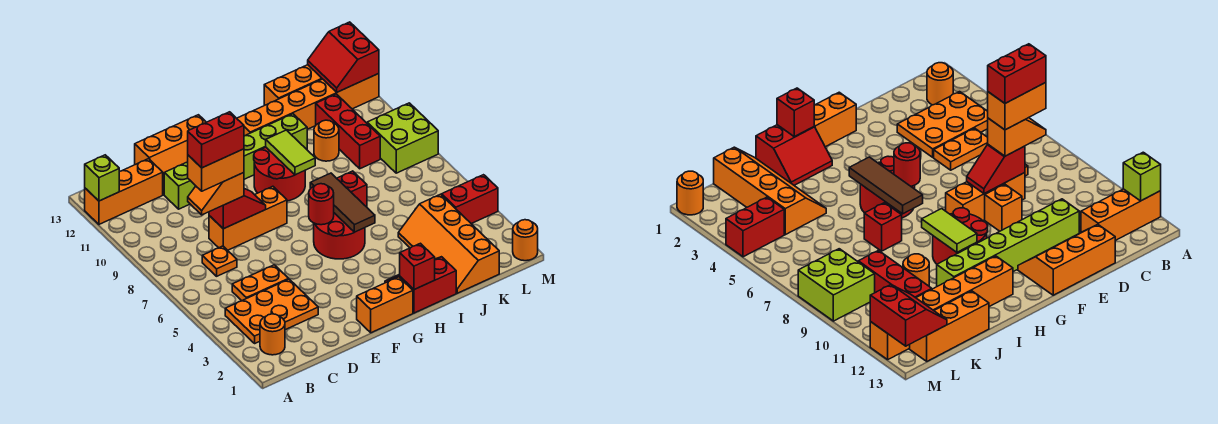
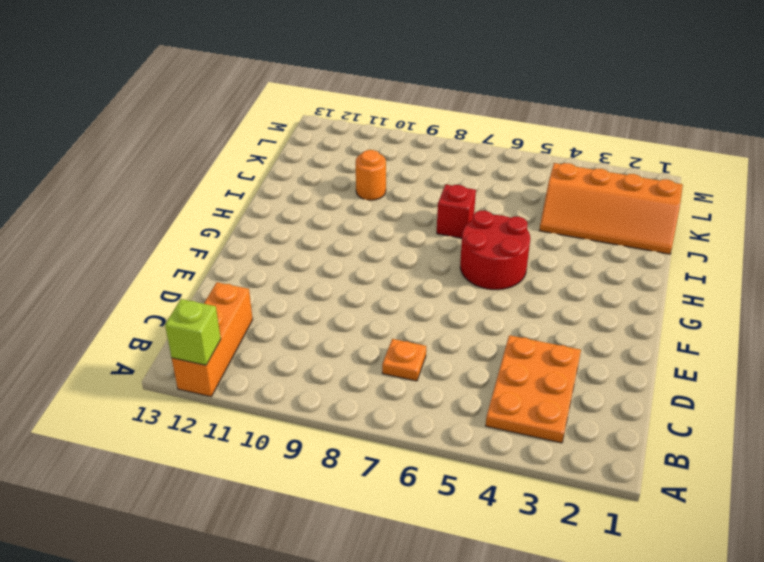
none -> orange round brick B2 level 1
none -> orange plate C5:D5 level 1
none -> orange brick D8:F8 level 1
none -> lime brick D11:I11 level 1

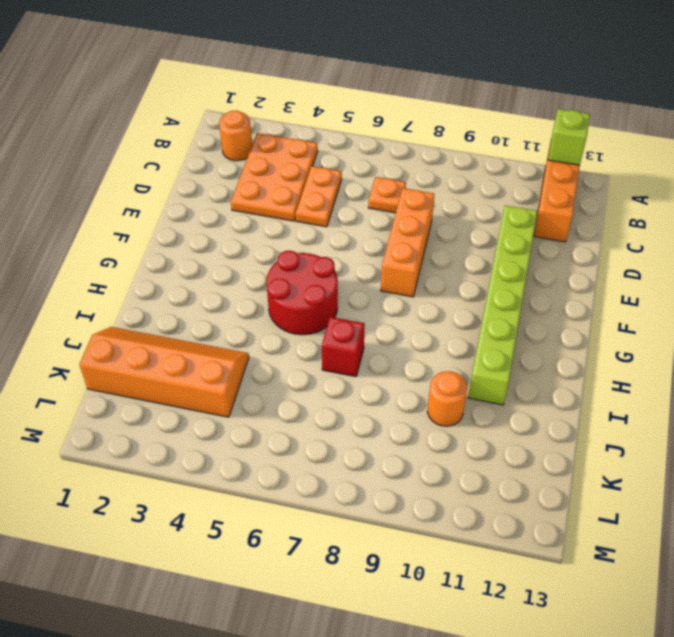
none -> orange slope D12:F13 level 1 top 13
none -> orange brick E9 level 1
none -> orange brick F1:G1 level 1
none -> red round brick G9:H10 level 1

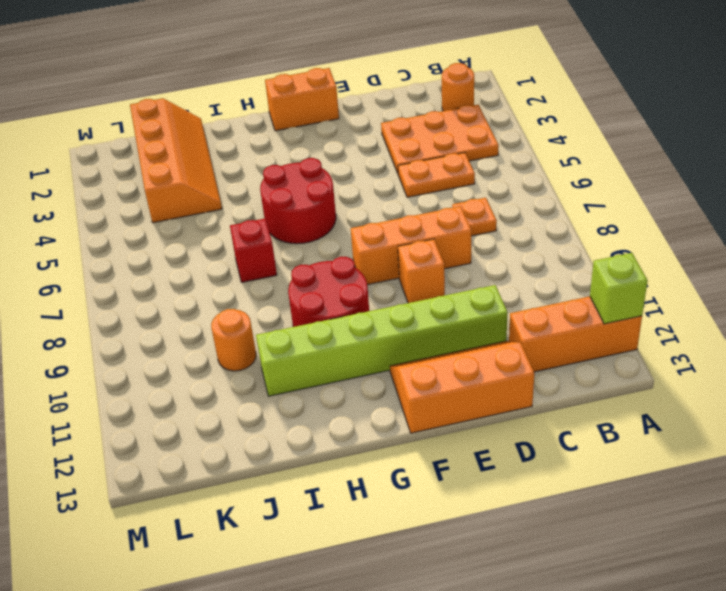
none -> red slope H1:I2 level 1 top 1
none -> orange brick H12:M12 level 1
none -> orange brick J13:L13 level 1
none -> red brick K9:K11 level 1

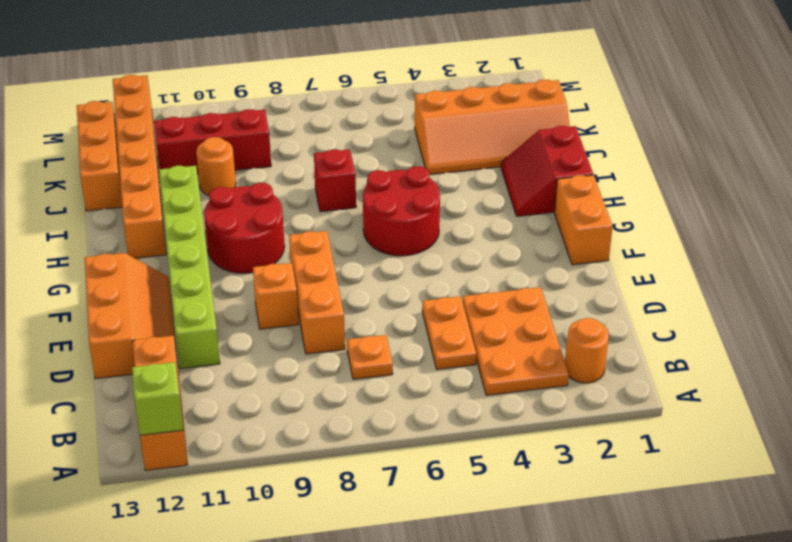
none -> red brick L4:M4 level 1
none -> lime brick L8:M9 level 1
none -> orange round brick M1 level 1
none -> red slope D8:E8 level 2 top D

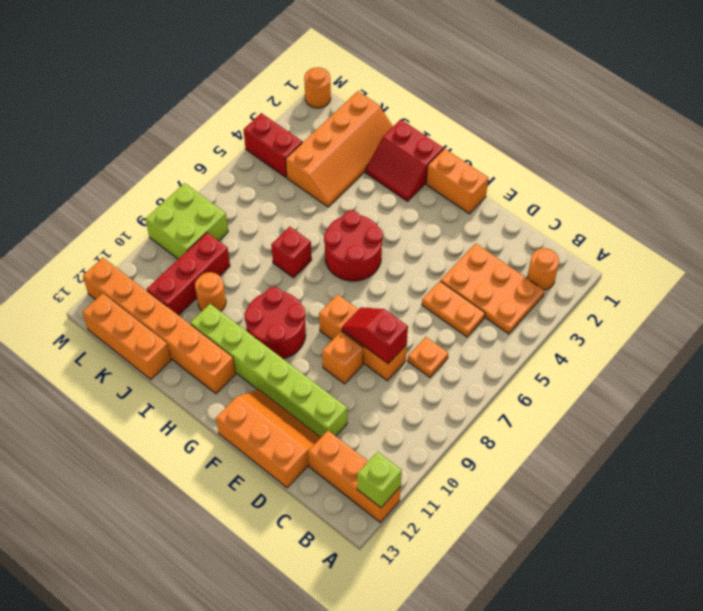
none -> red round brick G6 level 2
none -> red brick H1 level 2
none -> brown tile H5:H7 level 2
none -> lime tile H9:H10 level 2

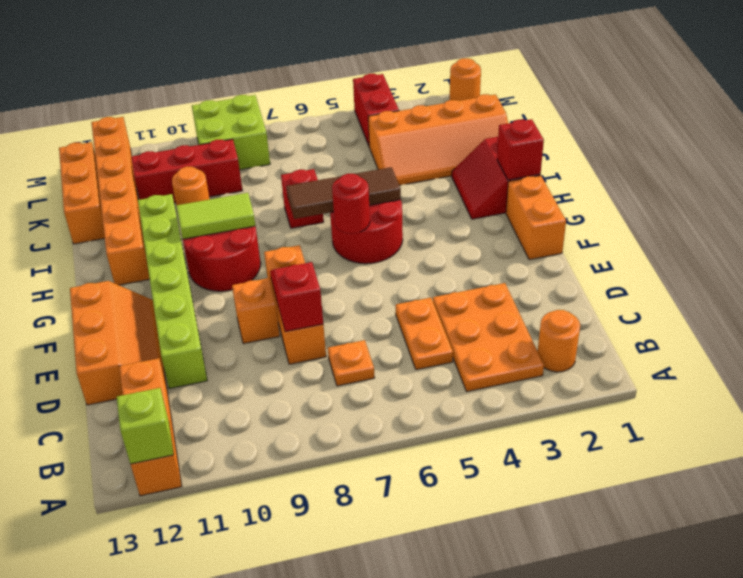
none -> red slope L12:M13 level 2 top M
none -> orange slope C8:D8 level 3 top D
none -> orange brick C8:D8 level 4
none -> red brick C8:D8 level 5

